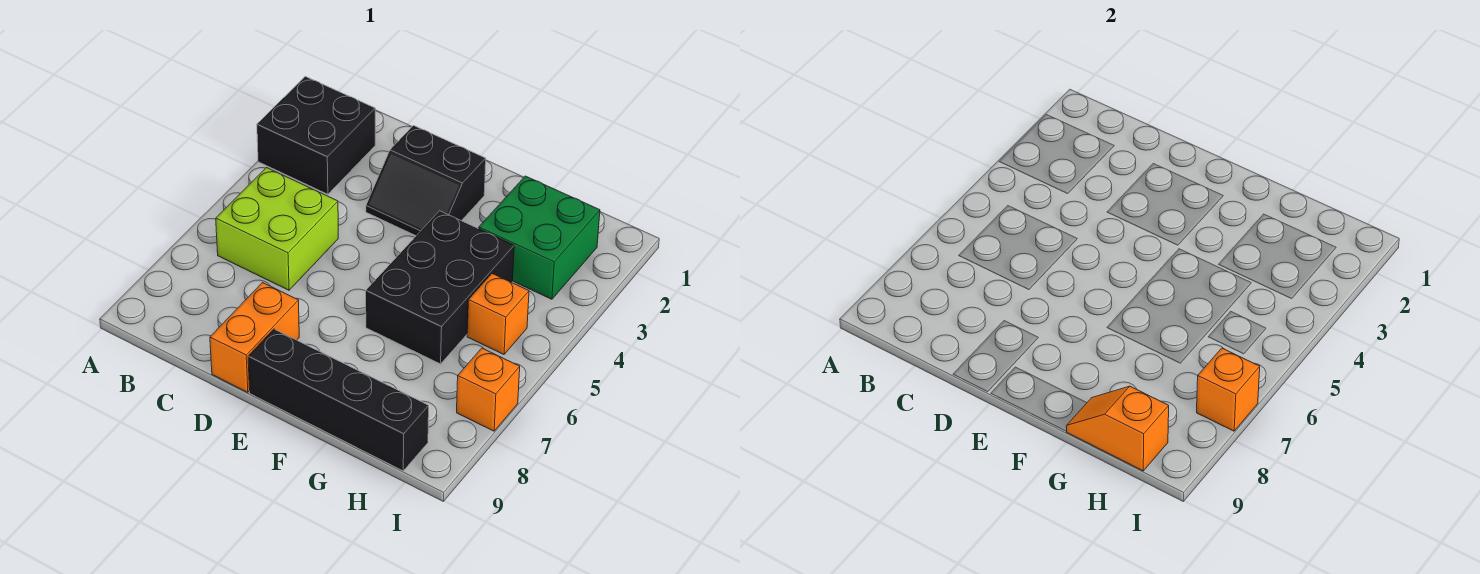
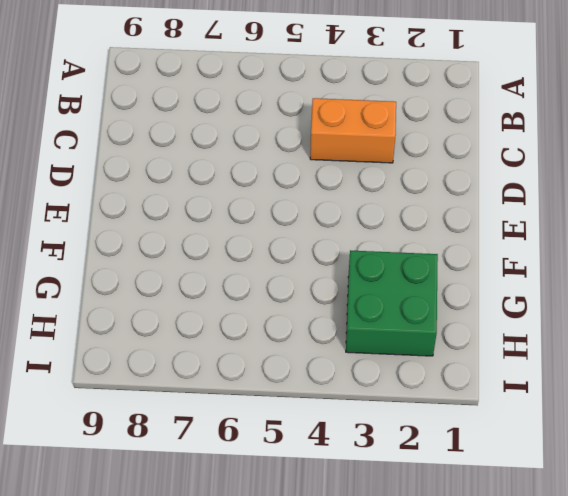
orange brick C3:C4 level 1 -> orange brick D8:D9 level 1
none -> black brick A2:B3 level 1
none -> lime brick B5:C6 level 1

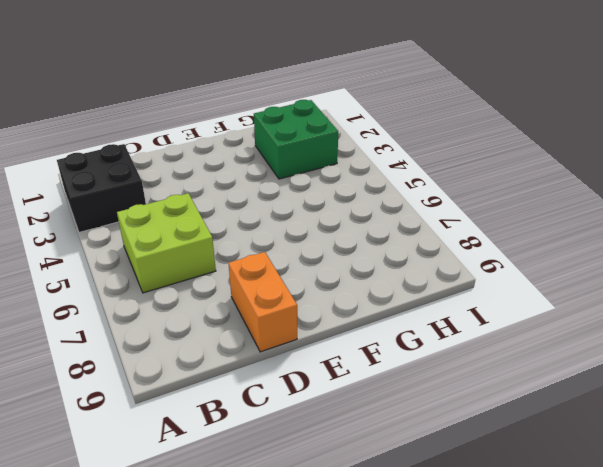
none -> black slope D2:E3 level 1 top 2
none -> black brick E9:H9 level 1

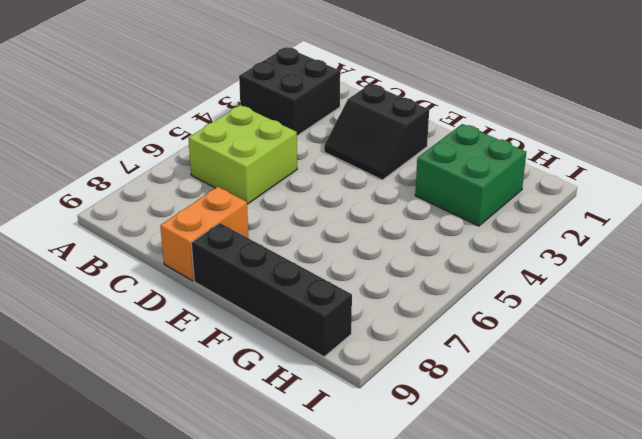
none -> black brick F4:G6 level 1
none -> orange brick H5 level 1

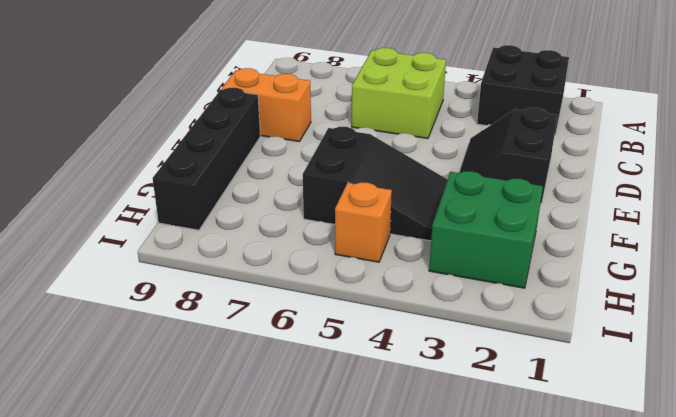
black slope F4:G6 level 1 top 6 -> black brick F4:G6 level 1
none -> orange brick I7 level 1
none -> orange slope G9:H9 level 2 top H

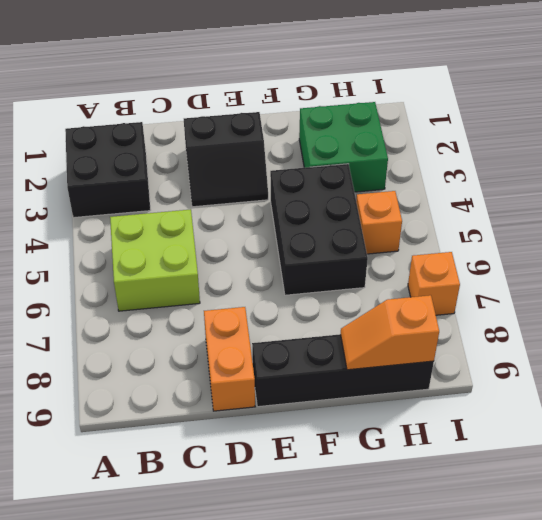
none -> orange brick I7 level 2

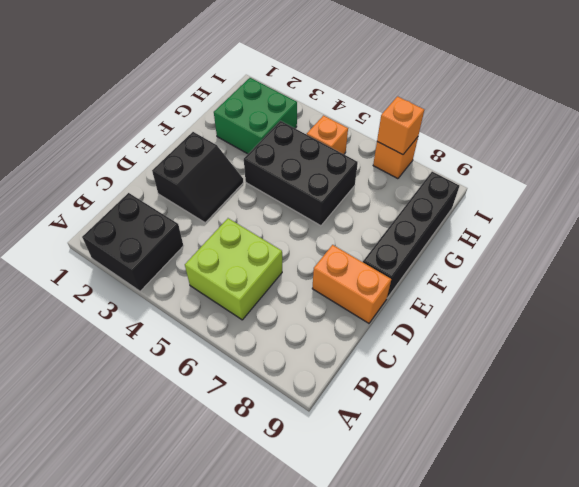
none -> orange slope G9:H9 level 2 top H

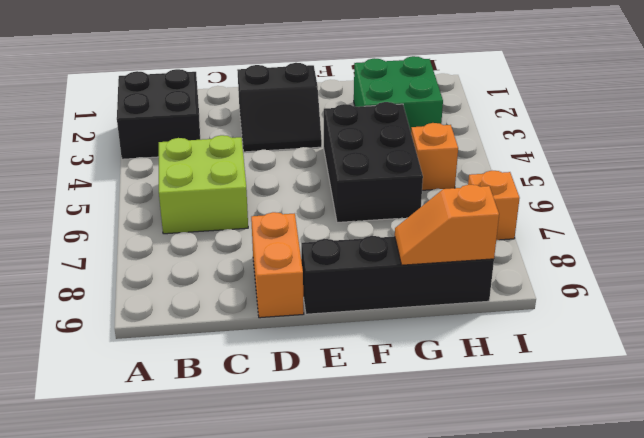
none -> orange brick I7 level 2

